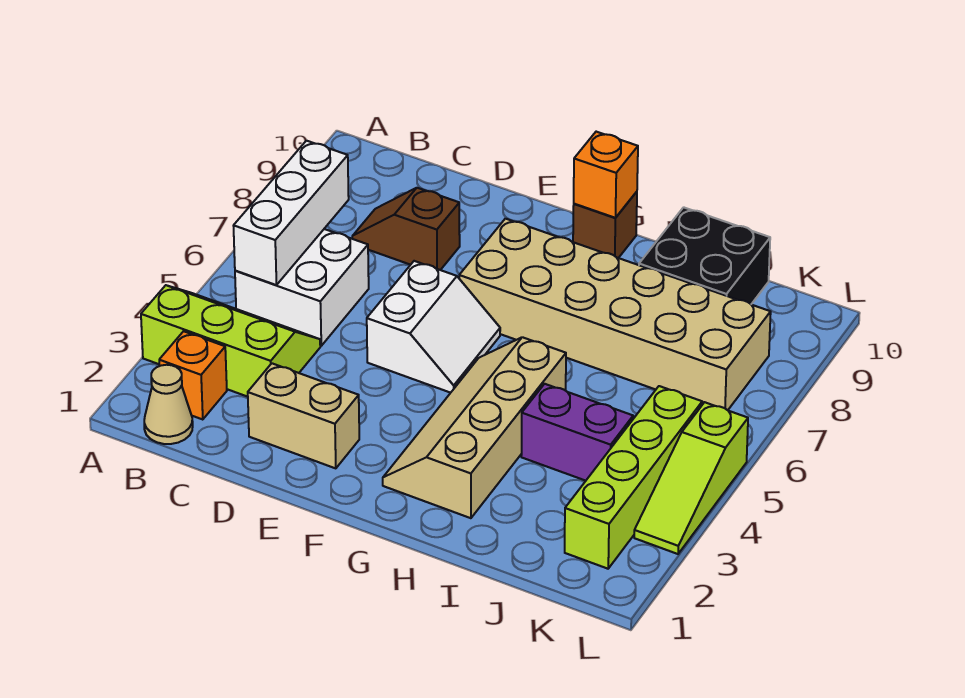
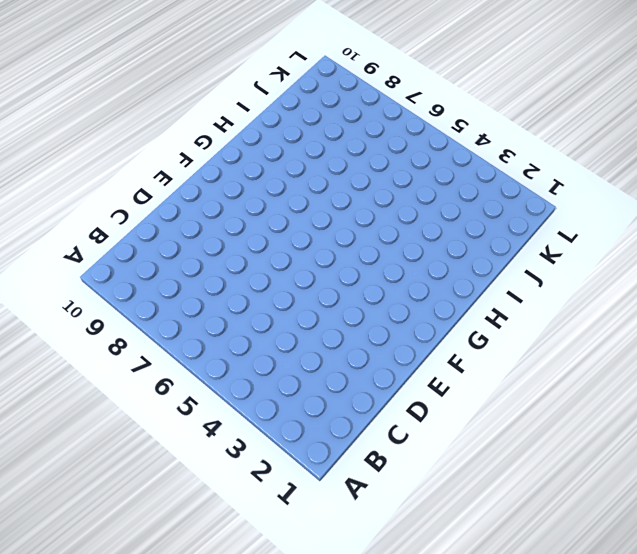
none -> lime slope A3:C4 level 1 top 3
none -> tan cone B1 level 1
none -> orange brick B2 level 1

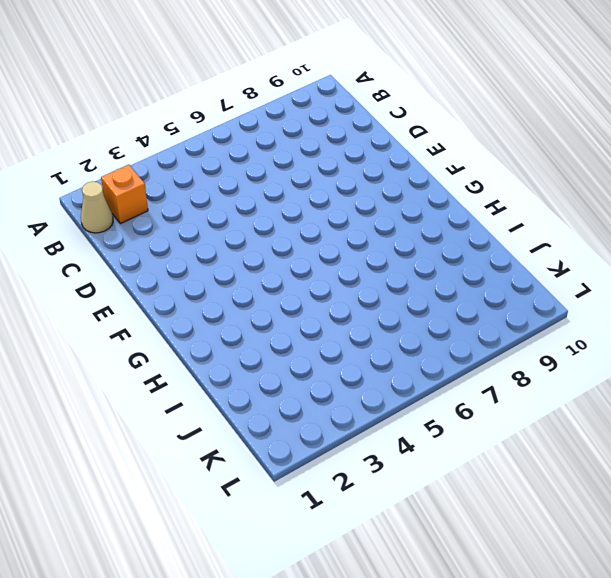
none -> lime slope A3:C4 level 1 top 3
none -> white brick B5:C6 level 1
none -> brown slope C8:D8 level 1 top D

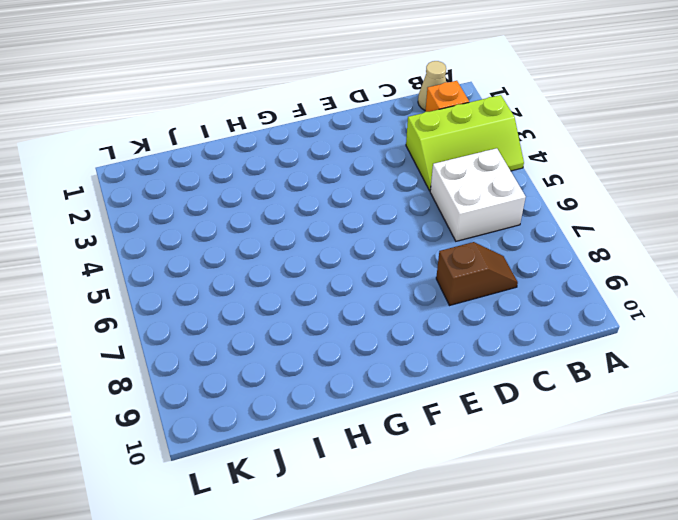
none -> tan brick D2:E2 level 1
none -> white slope E5:F6 level 1 top E
none -> tan brick F7:K8 level 1

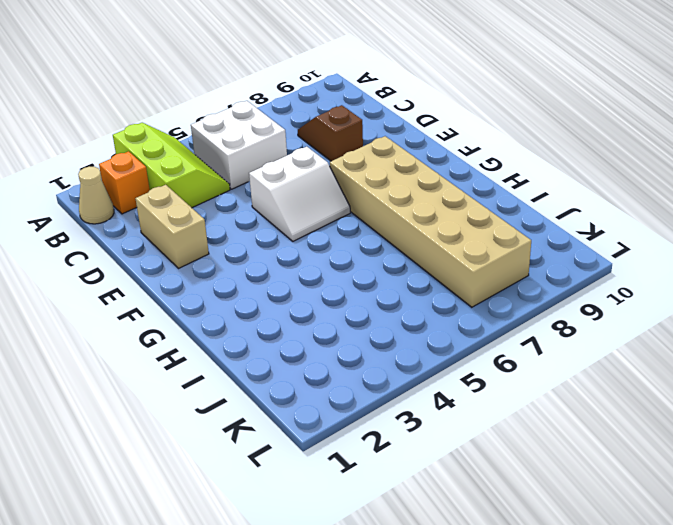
none -> tan slope G2:H5 level 1 top H
none -> brown brick G10 level 1
none -> purple brick I4:J4 level 1

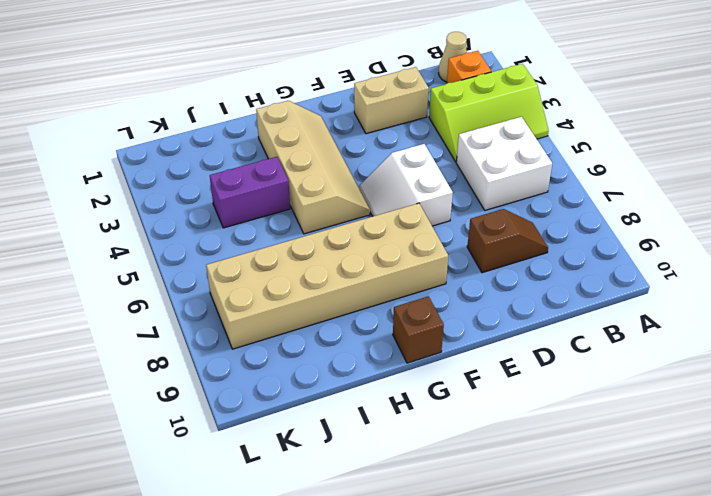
none -> black brick I9:J10 level 1
none -> lime brick K2:K5 level 1
none -> lime slope L3:L5 level 1 top 5

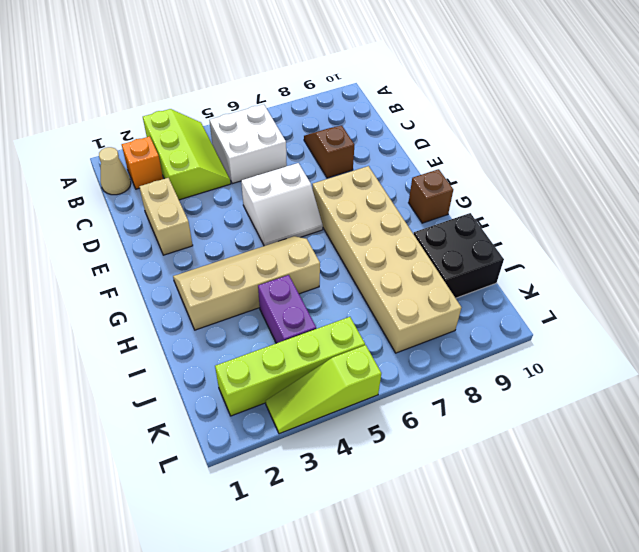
none -> white brick B5:B7 level 2
none -> orange brick G10 level 2

